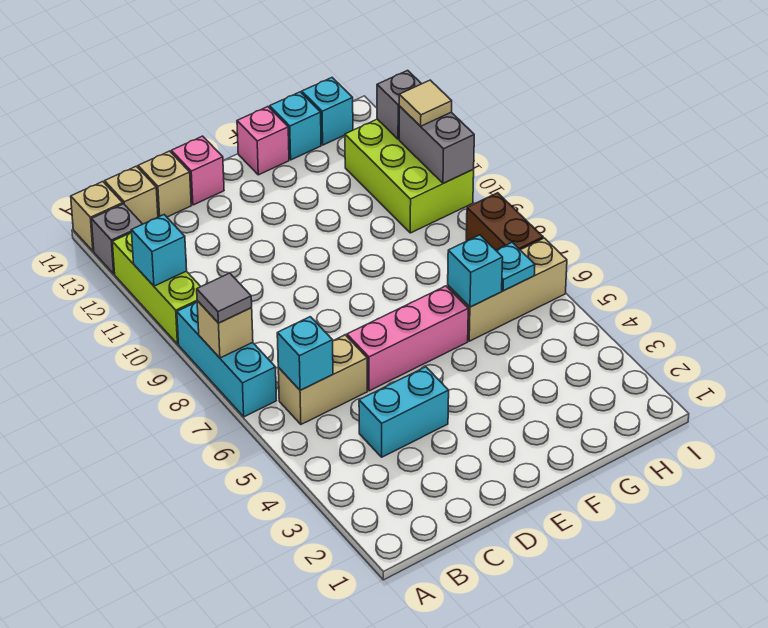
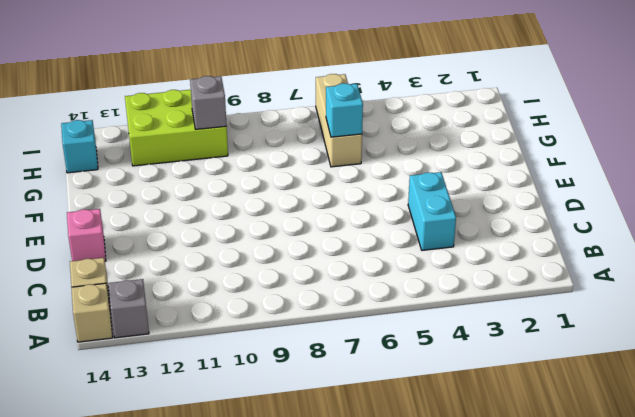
grey brick H10 level 2 -> grey brick I12 level 2
none -> cyan brick A7:A9 level 1
none -> lime brick A10:A12 level 1
none -> tan brick B6:C6 level 1

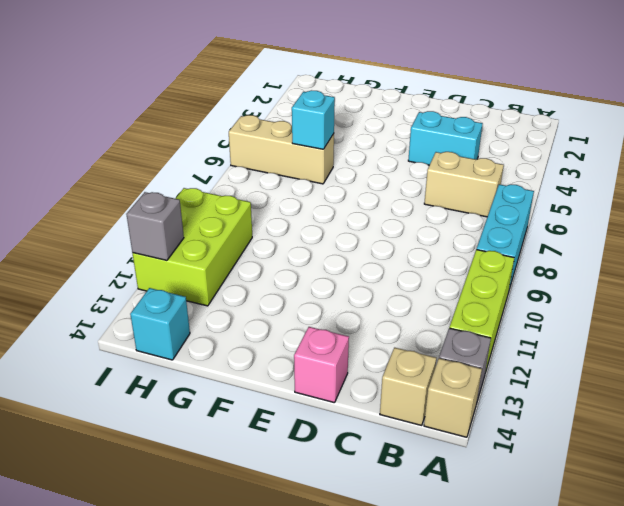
none -> tan brick C14 level 1
none -> pink brick D6:F6 level 1
none -> pink brick F14 level 1

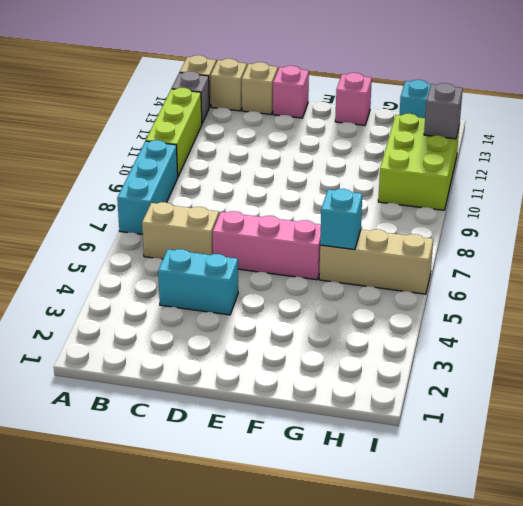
none -> cyan brick G14 level 1
none -> brown brick I7:I8 level 1
none -> tan brick A8 level 2

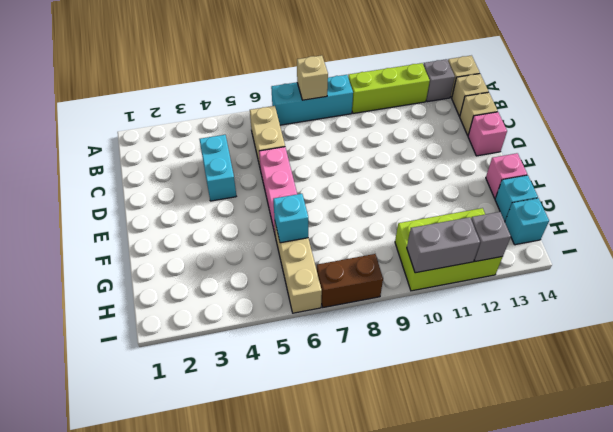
none -> cyan brick A11 level 2
none -> cyan brick B6 level 2
none -> cyan plate H6 level 2

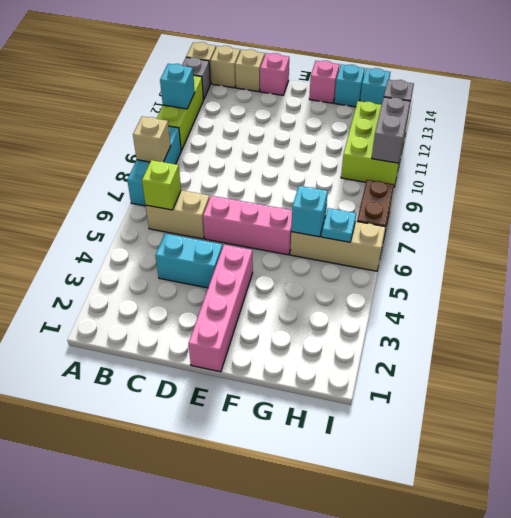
lime brick B6 level 2 -> cyan brick B6 level 2
pink brick E1:E4 level 1 -> none
none -> grey tile A8 level 3
none -> tan tile I11 level 3

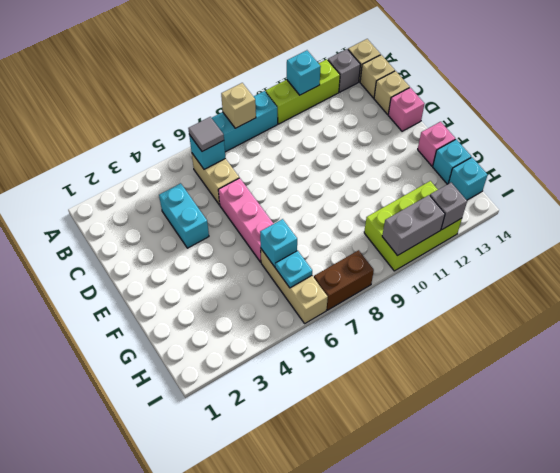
grey tile B6 level 3 -> grey tile A8 level 3
none -> tan tile I11 level 3

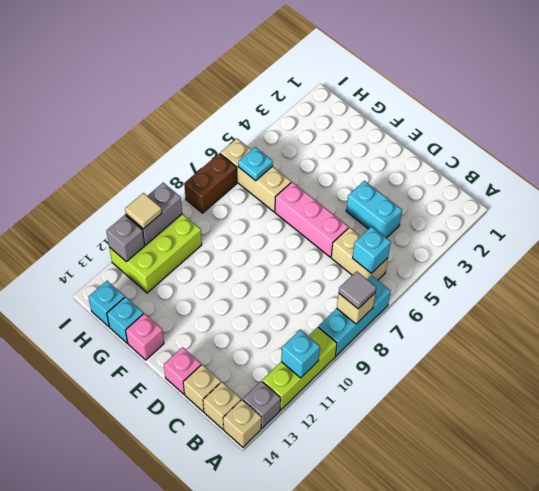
none -> cyan brick G6 level 2

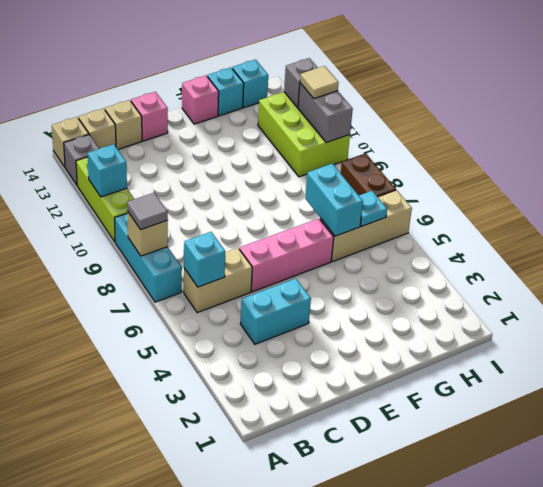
cyan brick G6:G7 level 2 -> cyan brick G6 level 2

